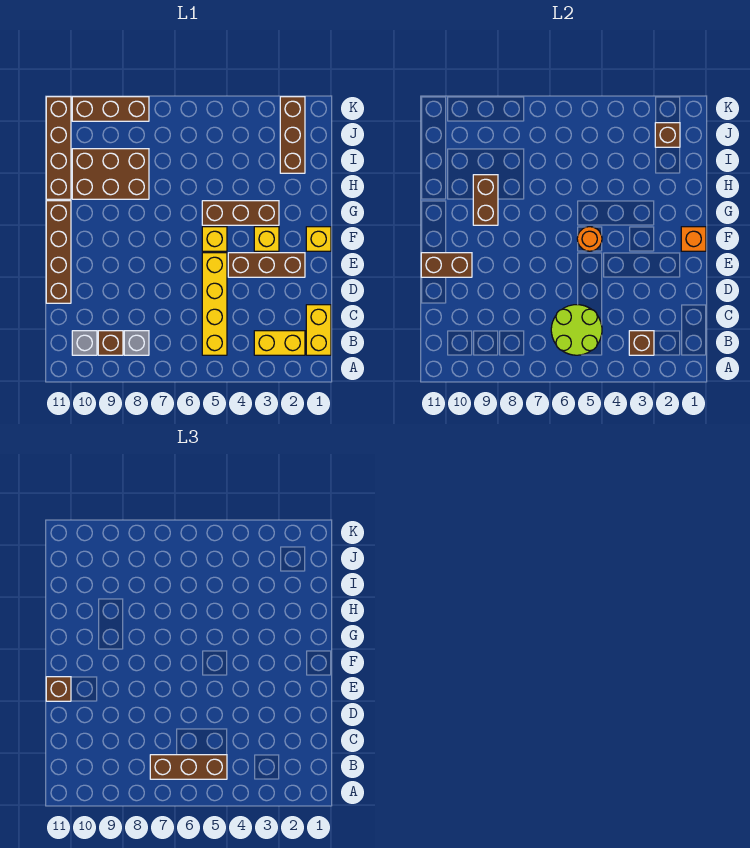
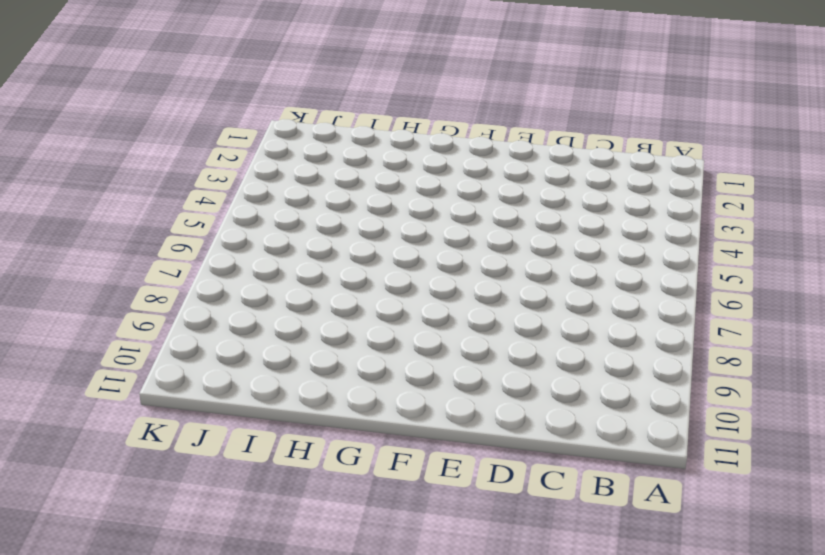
none -> yellow brick B1:C1 level 1
none -> yellow brick B2:B3 level 1
none -> yellow brick B5:E5 level 1

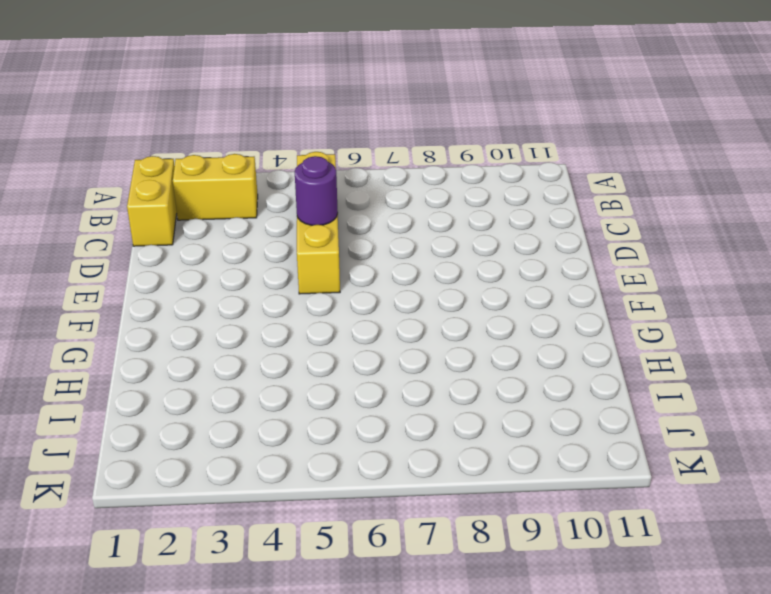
purple round brick D5 level 2 -> none
none -> grey brick B8 level 1
none -> brown brick B9 level 1
none -> grey brick B10 level 1

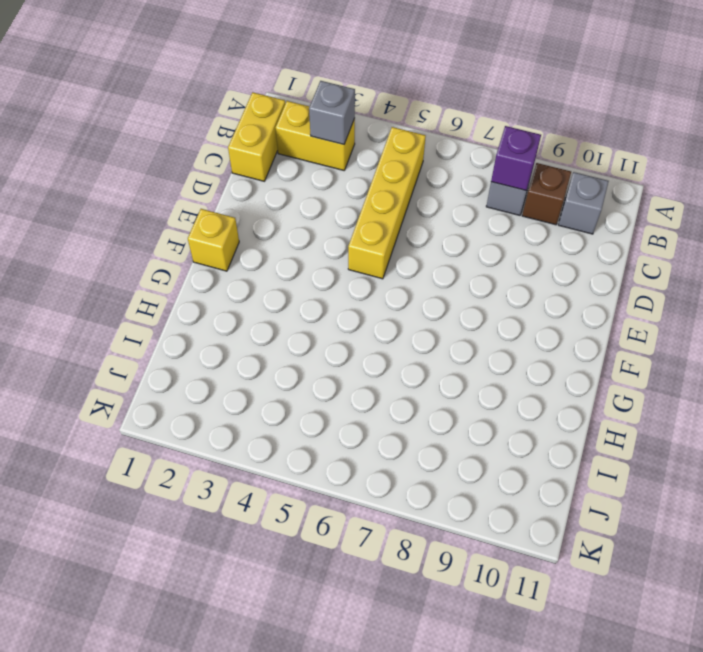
grey brick B3 level 2 -> brown brick B3 level 2
purple brick B8 level 2 -> none
none -> brown brick D11:G11 level 1
none -> brown brick E2:E4 level 1
none -> yellow brick F3 level 1

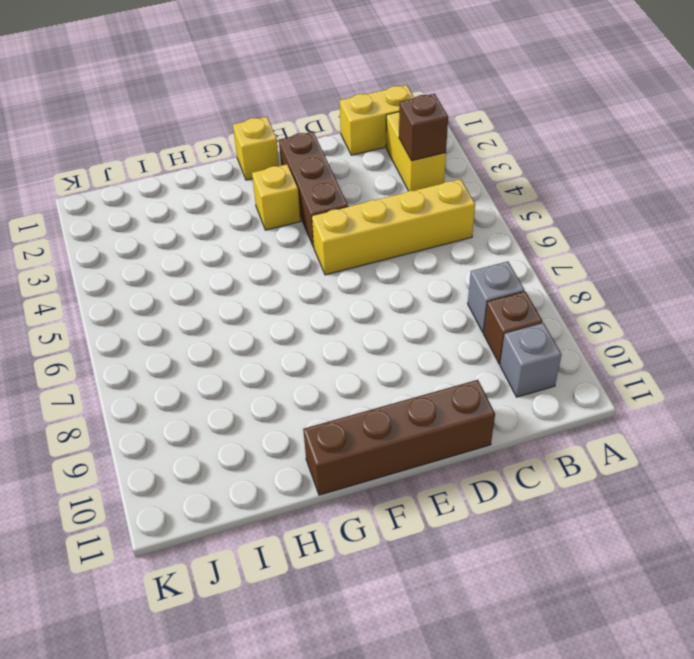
none -> yellow brick F5 level 1
none -> brown brick G3:G5 level 1
none -> brown brick H8:I10 level 1

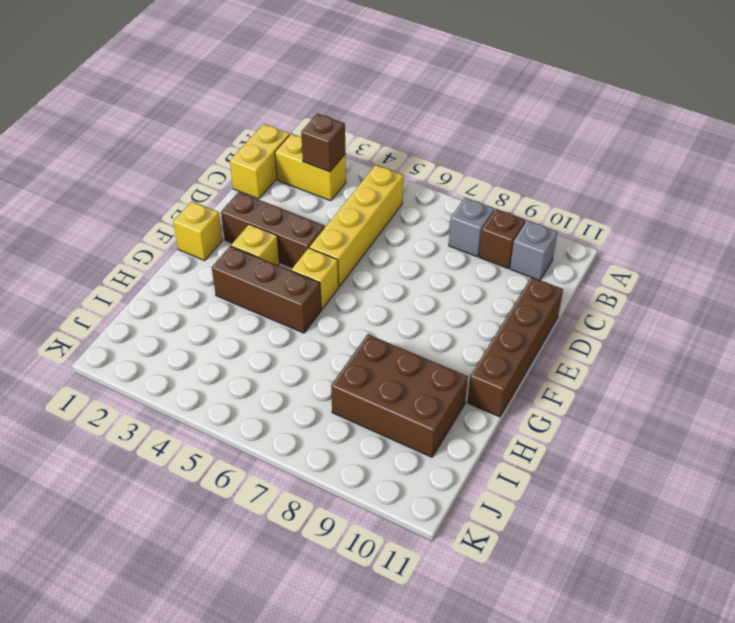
none -> brown brick H11:K11 level 1
none -> brown brick I2:K2 level 1
none -> brown brick K8:K10 level 1

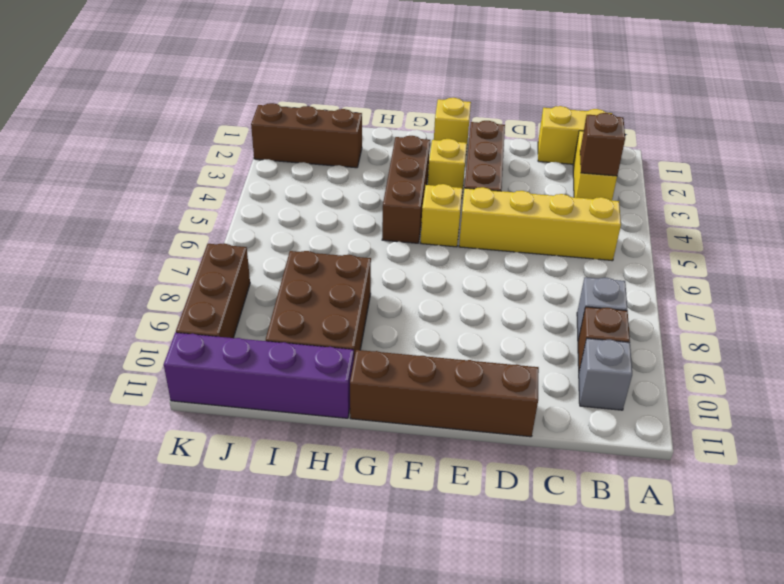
purple brick H11:K11 level 1 -> brown brick H11:K11 level 1
none -> lime round brick B5:C6 level 2
none -> brown brick E10:E11 level 2
none -> orange brick F1 level 2

